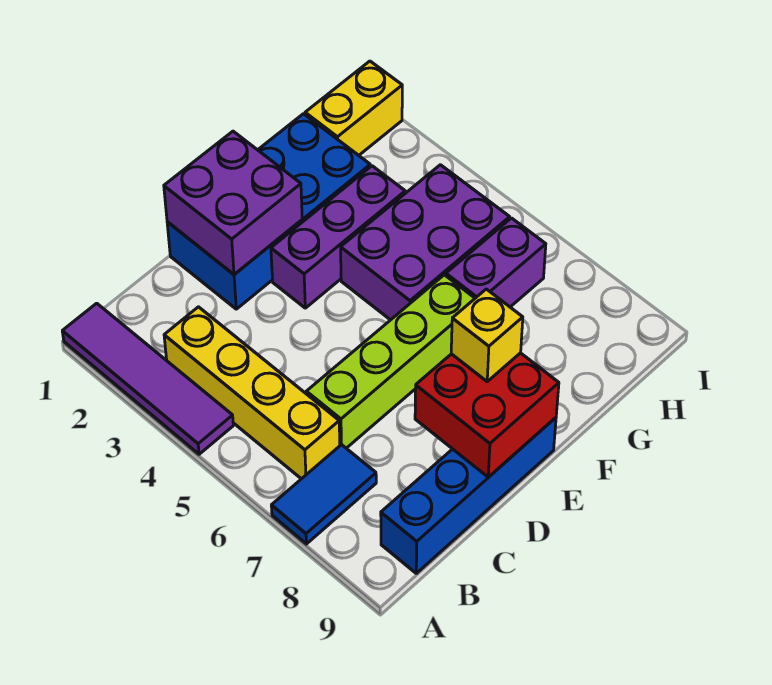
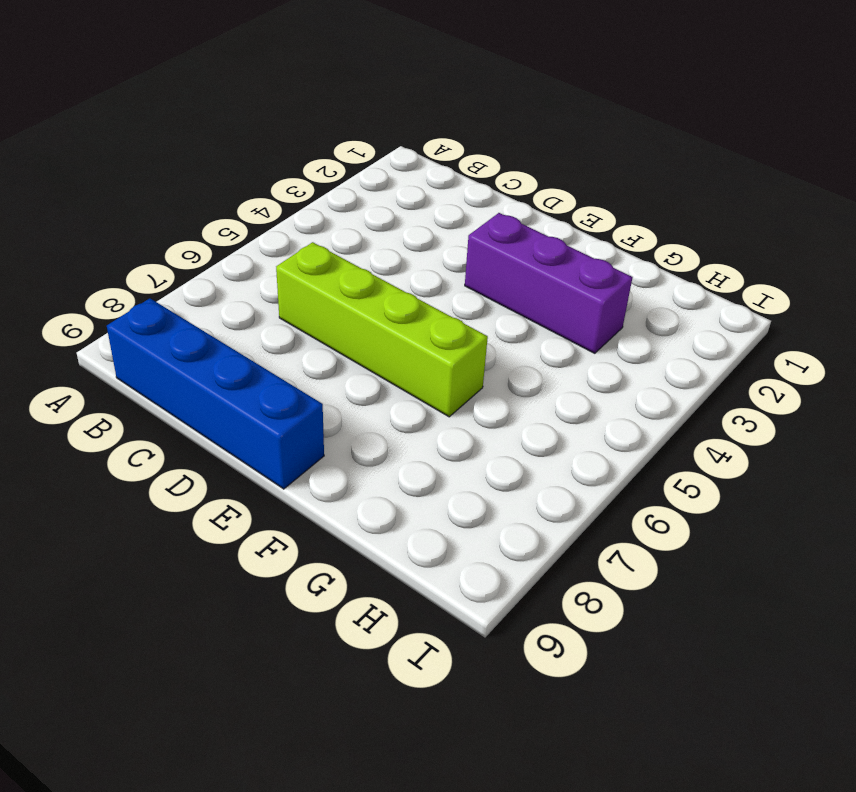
none -> purple tile A1:A4 level 1
none -> blue tile A7:B7 level 1
none -> yellow brick B3:B6 level 1

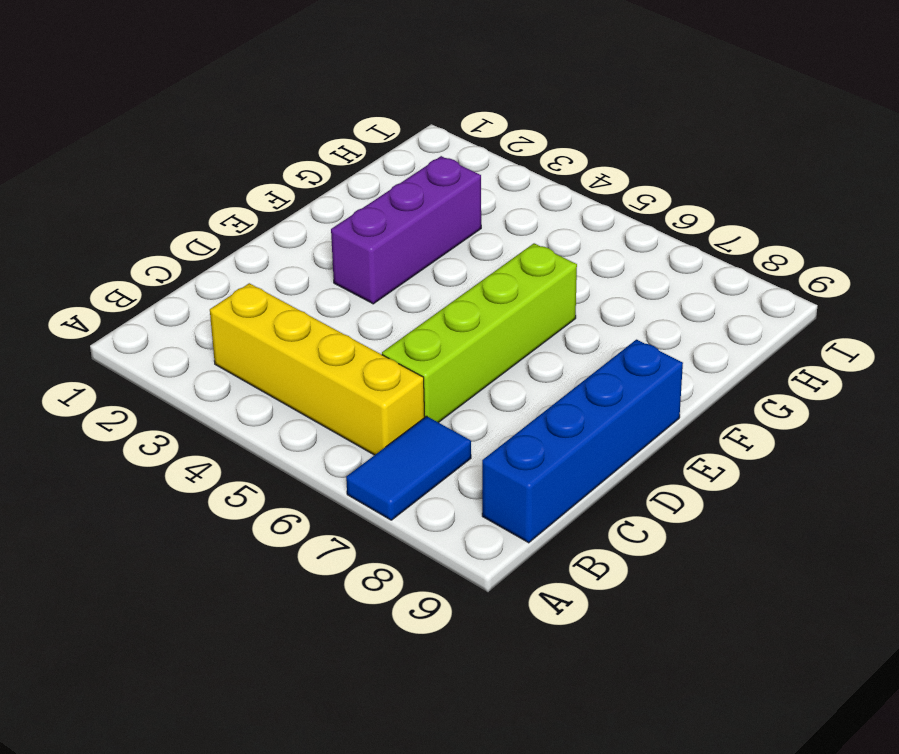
none -> purple tile A1:A4 level 1
none -> blue brick D1:G2 level 1
none -> purple brick F4:H5 level 1

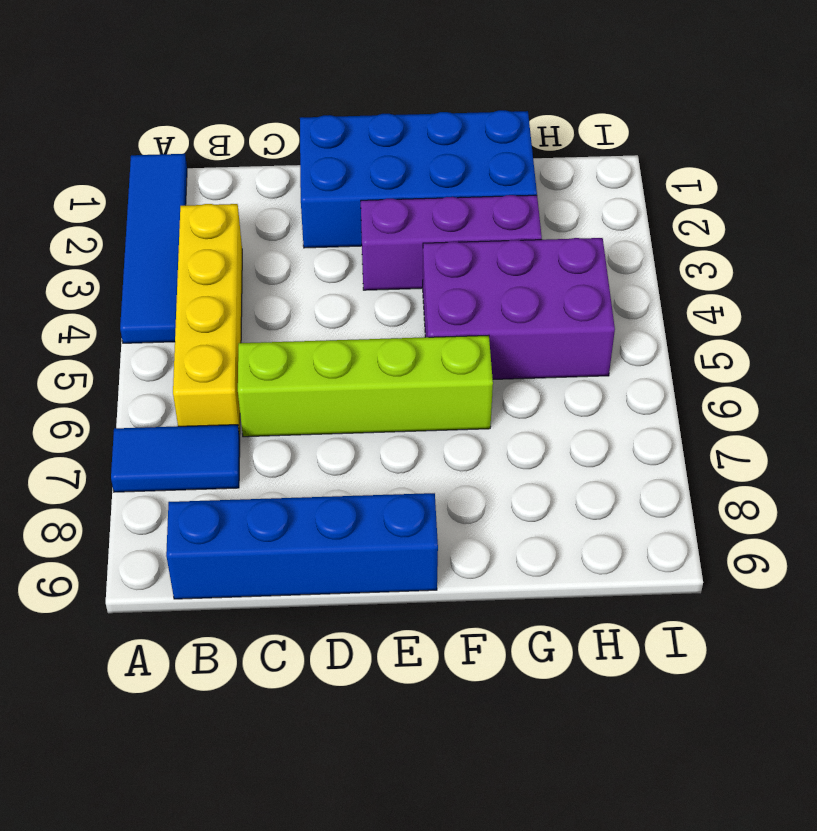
blue tile A1:A4 level 1 -> purple tile A1:A4 level 1
none -> purple brick G6:H6 level 1
none -> yellow brick H1:I1 level 1
none -> purple brick D1:E2 level 2

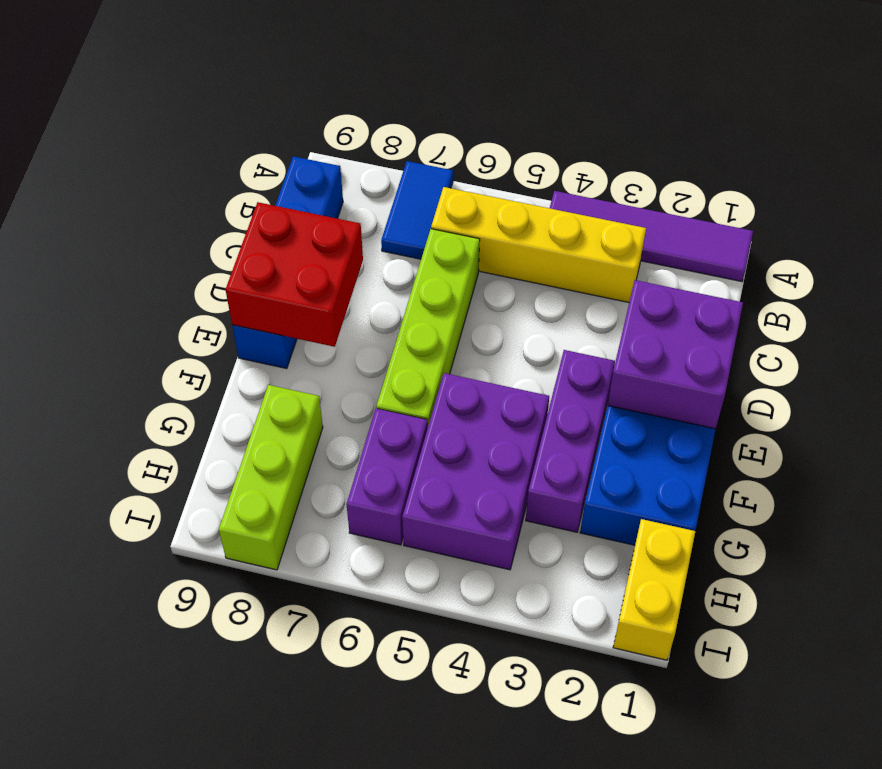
lime brick G8:I8 level 1 -> none
none -> yellow brick E8 level 3

